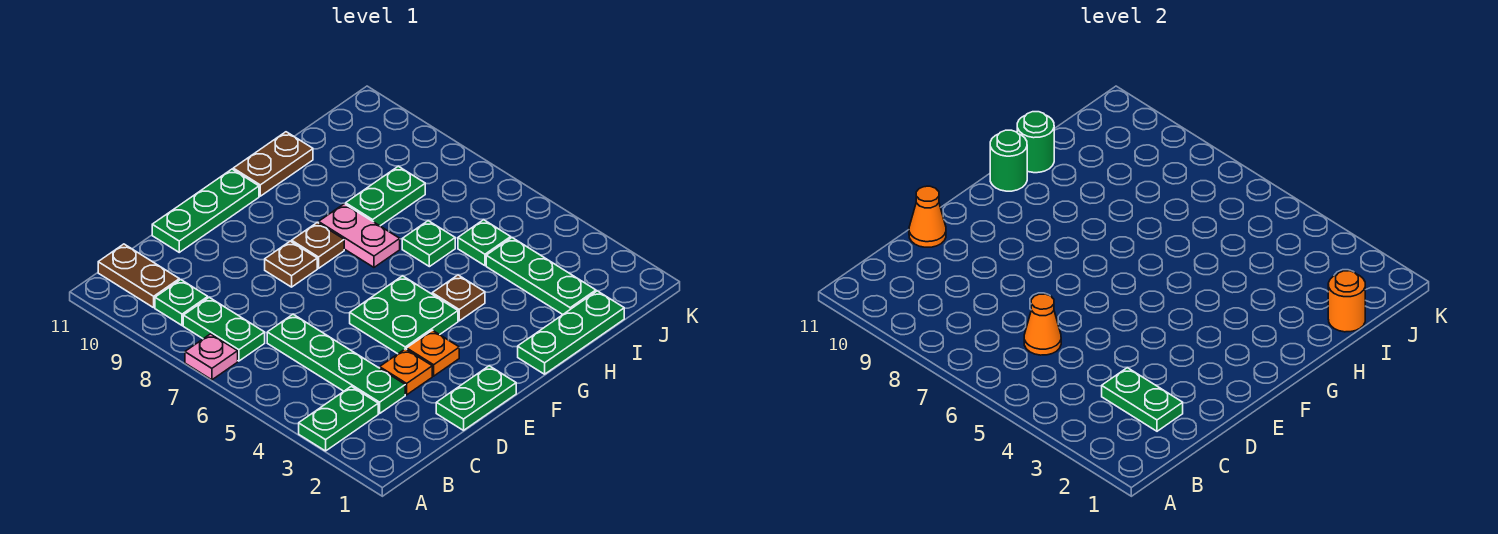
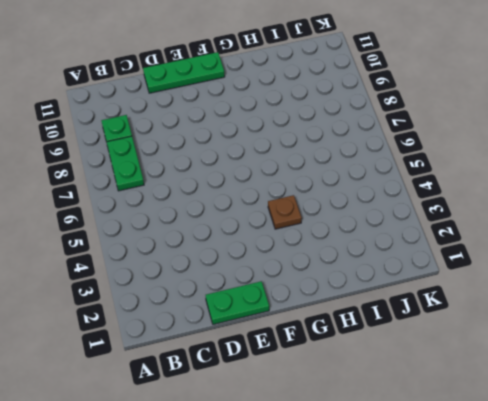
none -> green plate A3:B3 level 1
none -> pink plate A7 level 1
none -> brown plate B10:B11 level 1

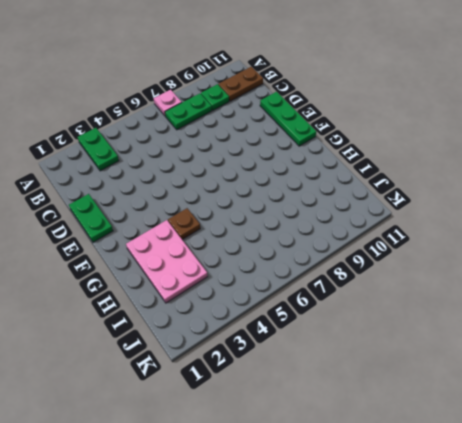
pink plate G2:I3 level 1 -> green plate I2:I4 level 1
none -> green plate C3:C6 level 1
none -> orange plate D3 level 1
none -> orange plate E3 level 1

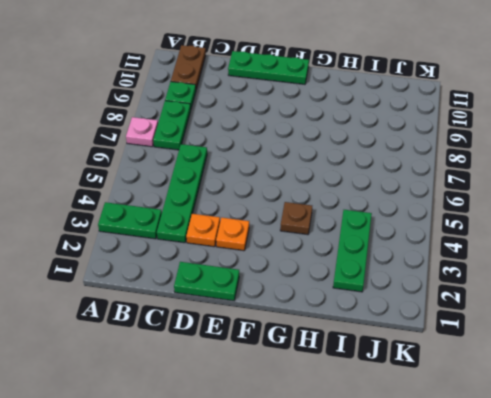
none -> green plate E4:F5 level 1
none -> brown plate E8 level 1
none -> brown plate F8 level 1

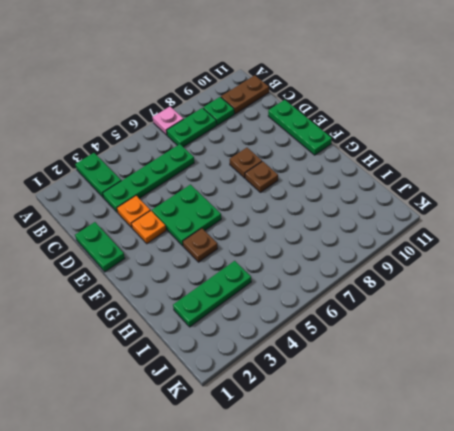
none -> green plate G1:I1 level 1
none -> pink plate G7:G8 level 1
none -> brown plate G11:H11 level 1

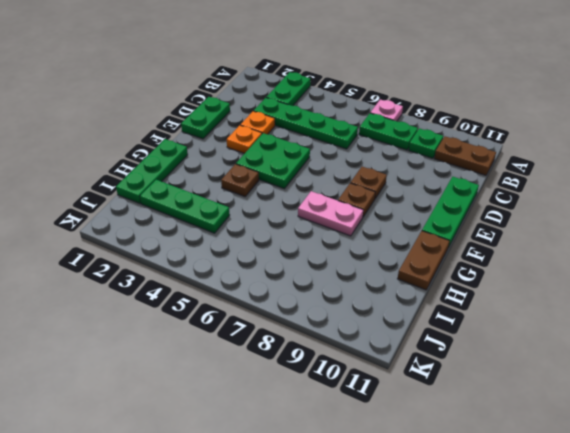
none -> green plate H6 level 1
none -> green plate H8:I8 level 1
none -> green plate I5 level 1

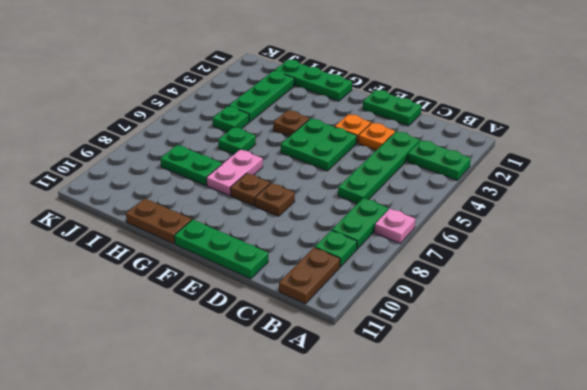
none -> green plate C2:C3 level 2
none -> orange cone C6 level 2
none -> orange cone D11 level 2

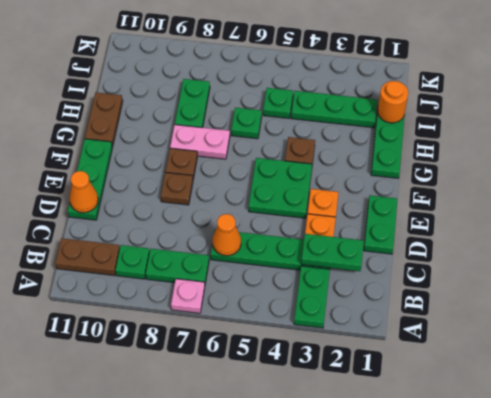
none -> green round brick G11 level 2
none -> green round brick H11 level 2

